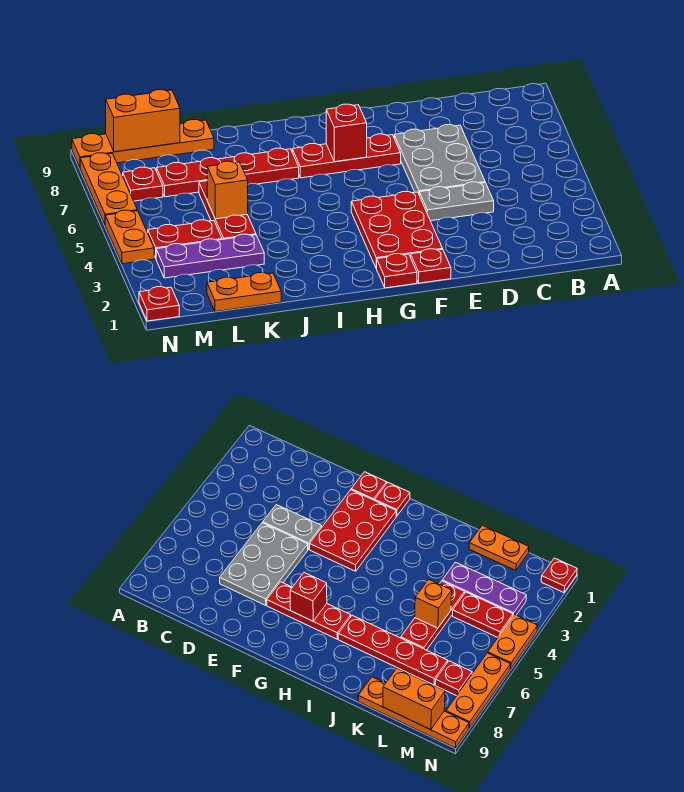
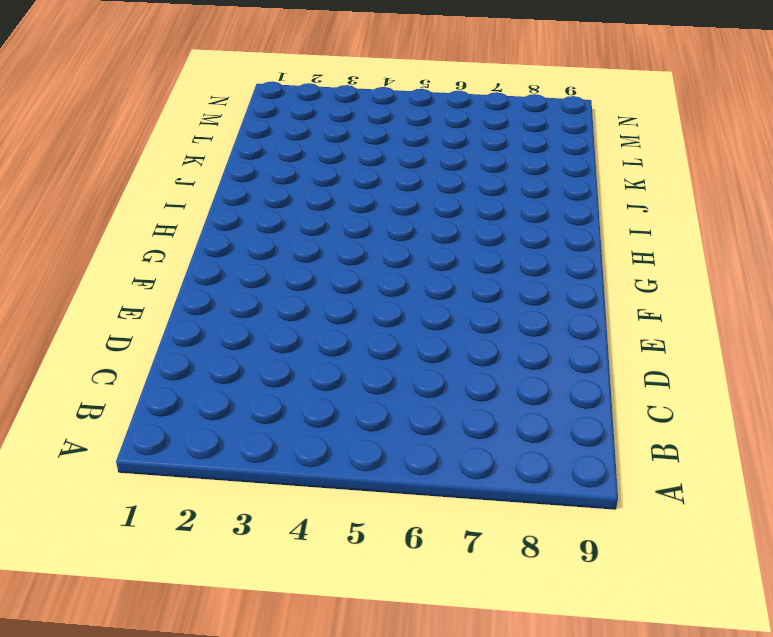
none -> grey plate D4:E4 level 1
none -> grey plate D5:E7 level 1
none -> red plate F1 level 1

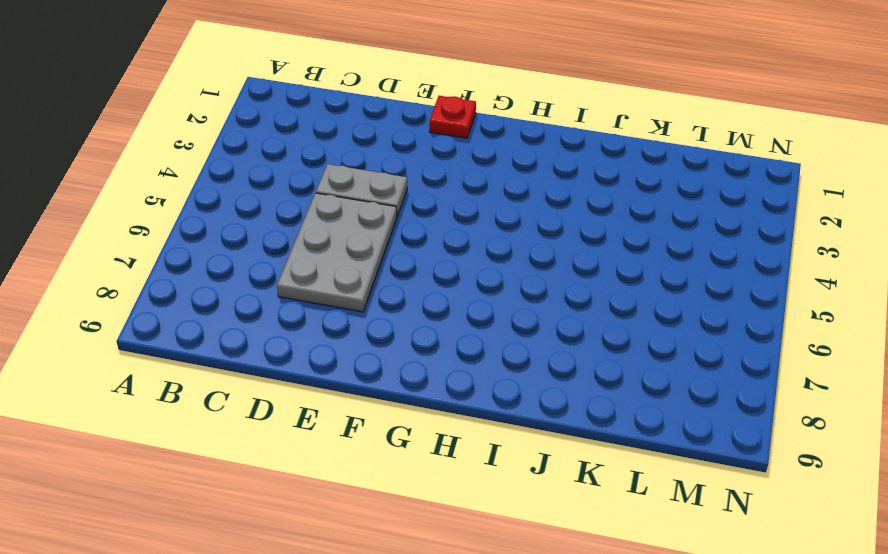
none -> red plate F2:G4 level 1
none -> red plate F7:H7 level 1
none -> red plate G1 level 1

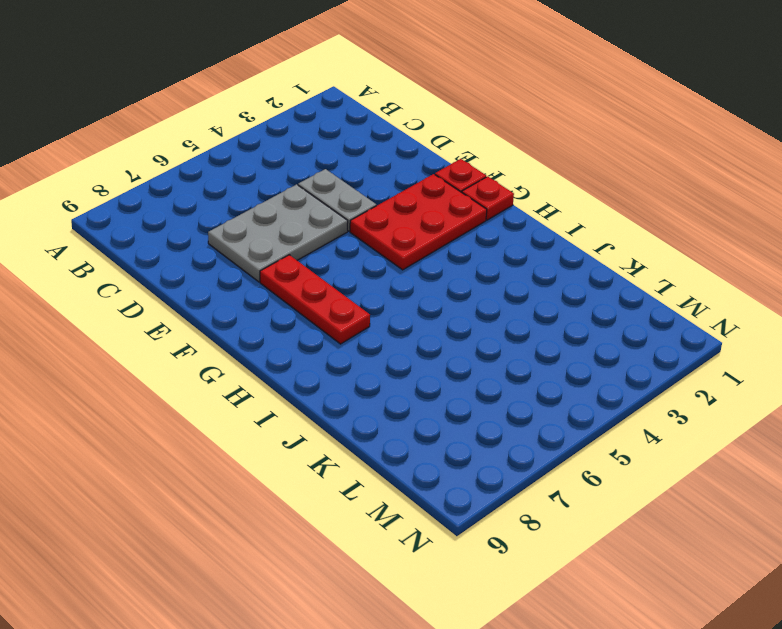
none -> red plate I7:L7 level 1
none -> orange plate K1:L1 level 1
none -> purple plate K3:M3 level 1

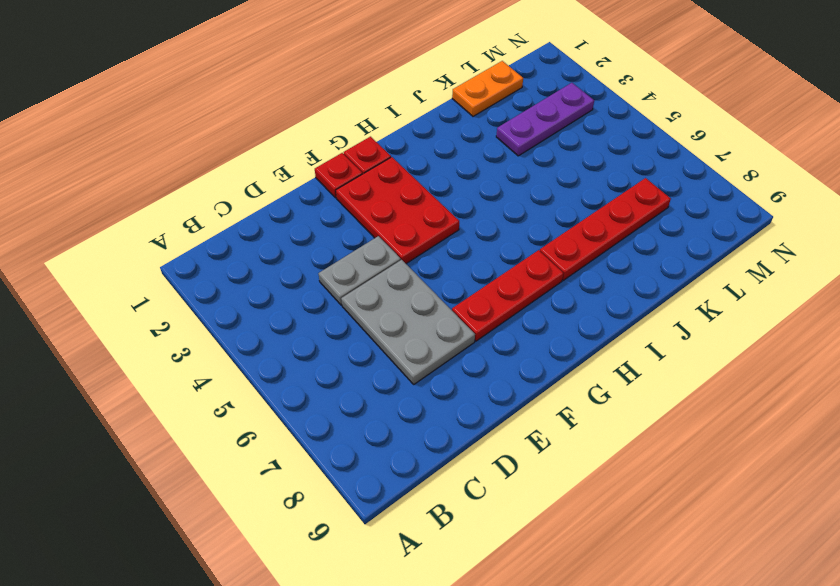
none -> red plate K4:K6 level 1
none -> orange plate K9:N9 level 1
none -> red plate L4:M4 level 1

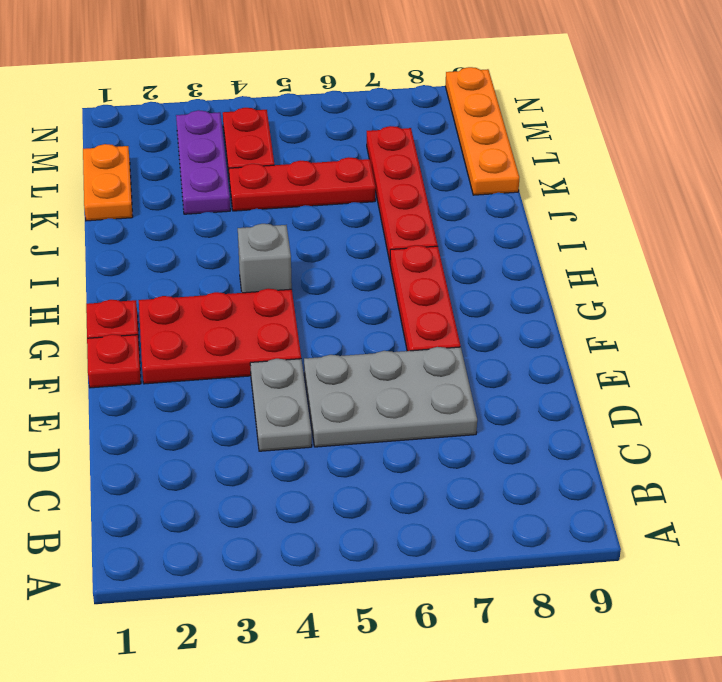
grey brick H4 level 1 -> none
none -> red plate M7 level 1
none -> red plate N1 level 1
none -> orange plate N4:N5 level 1

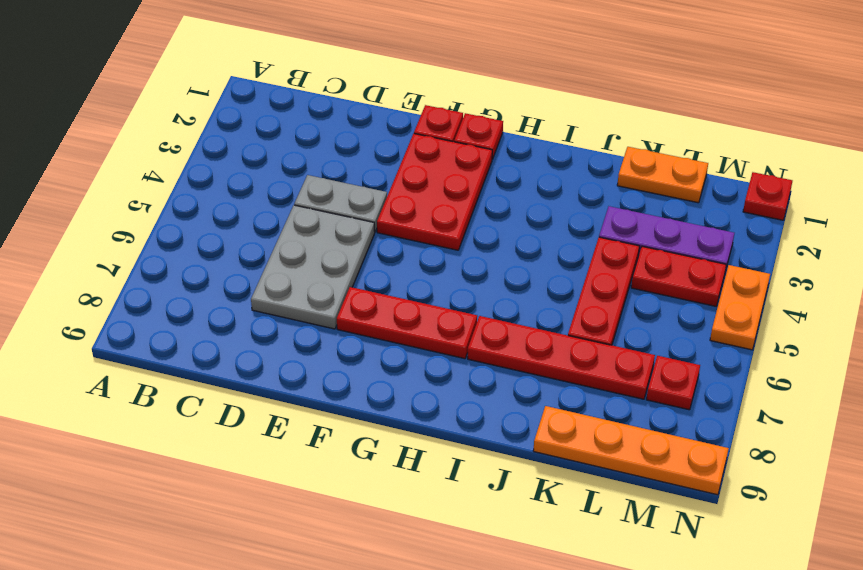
none -> orange plate N6:N8 level 1
none -> red brick G7 level 2
none -> orange brick K5 level 2

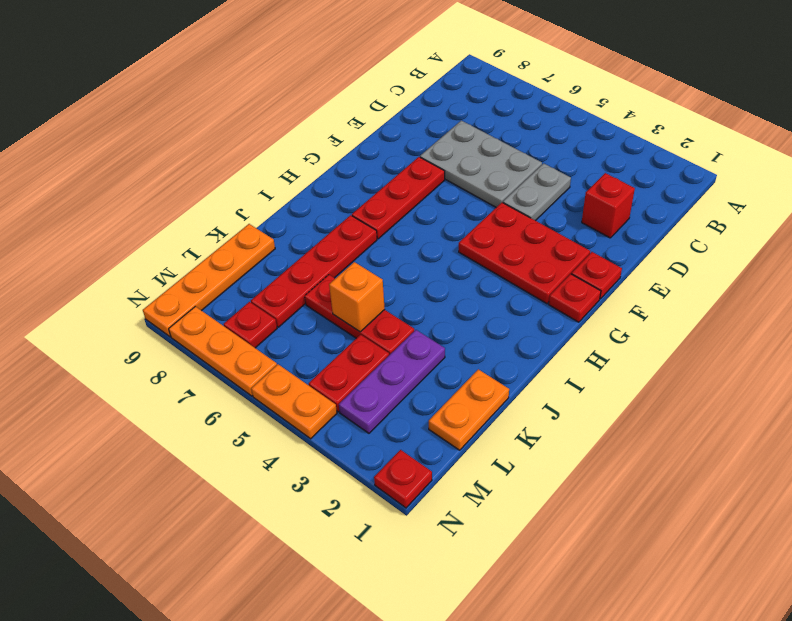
red brick D2 level 1 -> red brick G7 level 2
none -> orange brick L9:M9 level 2

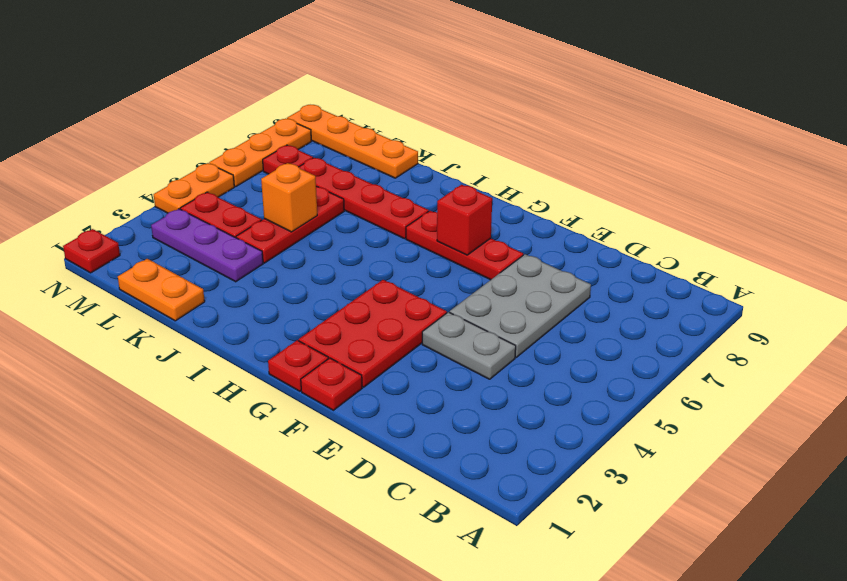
none -> orange brick L9:M9 level 2

